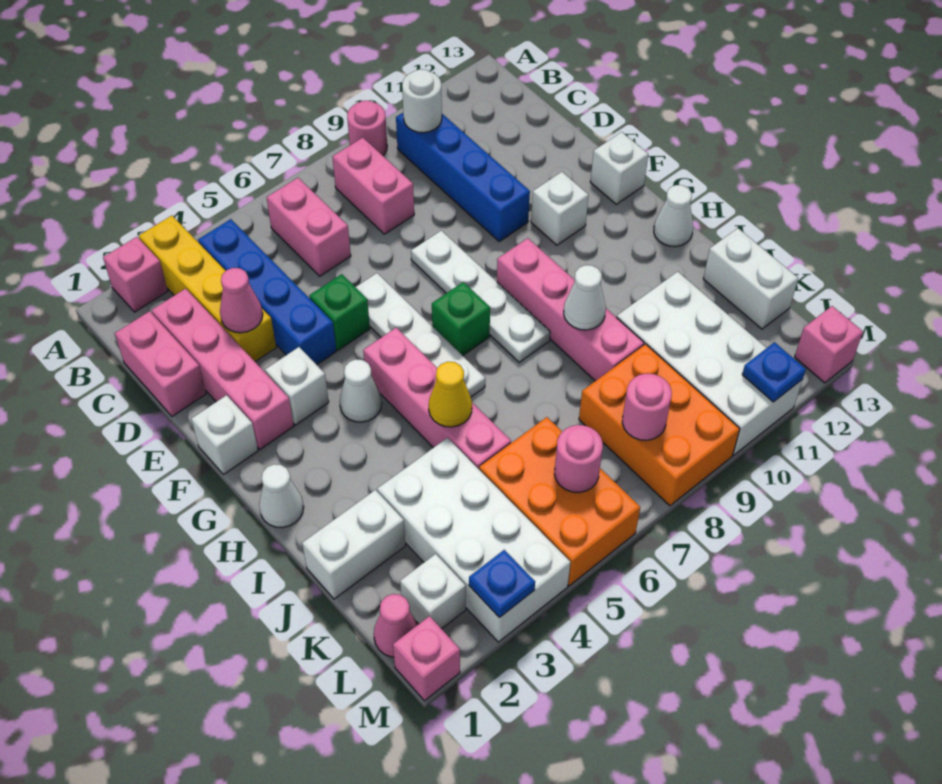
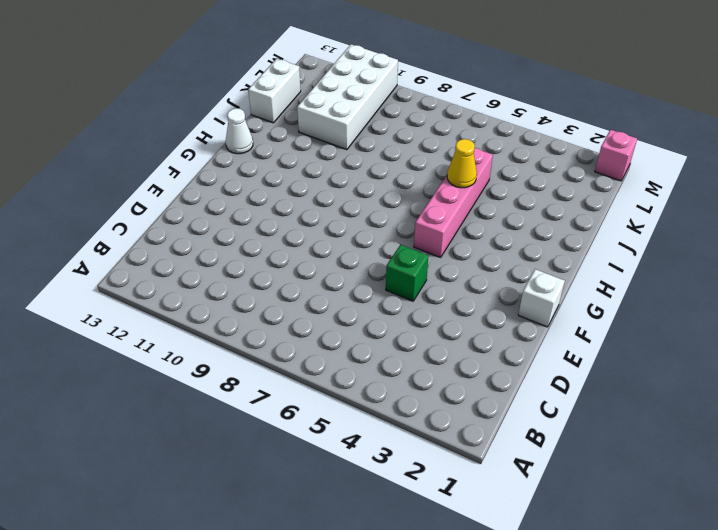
none -> pink brick A2 level 1
none -> yellow brick A3:D3 level 1
none -> pink round brick A9 level 1
none -> blue brick B4:E4 level 1

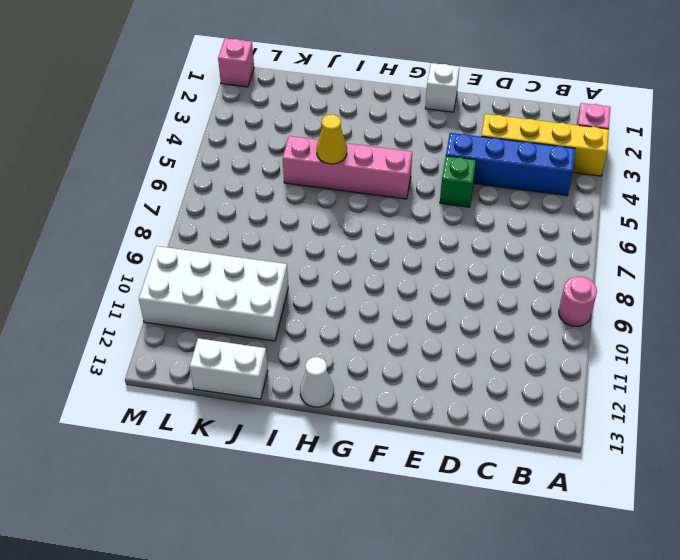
none -> pink brick B6:C6 level 1
none -> pink brick B8:C8 level 1
none -> blue brick B10:E10 level 1
none -> pink brick C1:D1 level 1

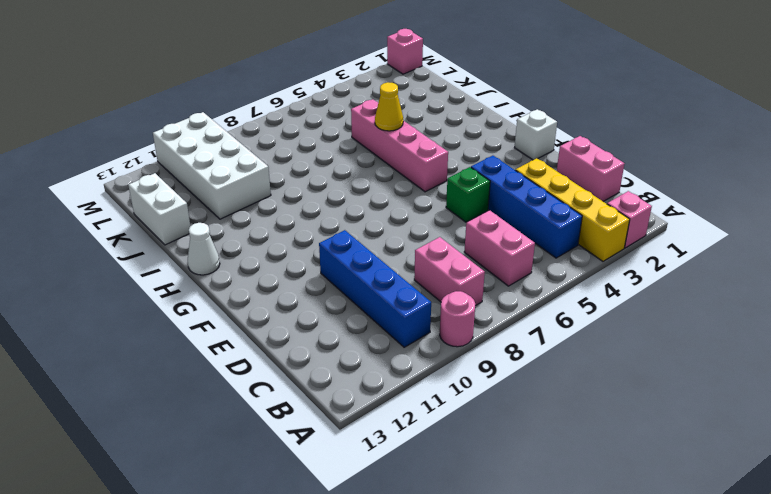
none -> pink brick C2:F2 level 1
none -> white plate E6:H6 level 1
none -> white plate E8:H8 level 1
none -> white brick F3 level 1

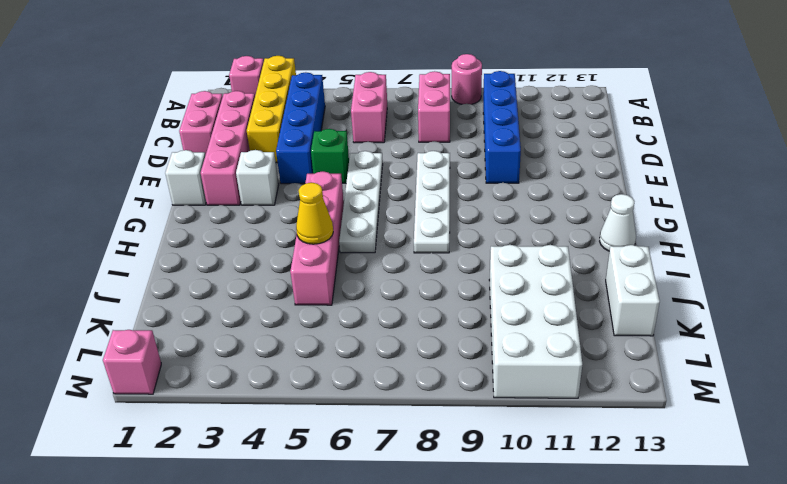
none -> white brick F11 level 1
none -> white brick F13 level 1
none -> white cone G4 level 1
none -> green brick G7 level 1

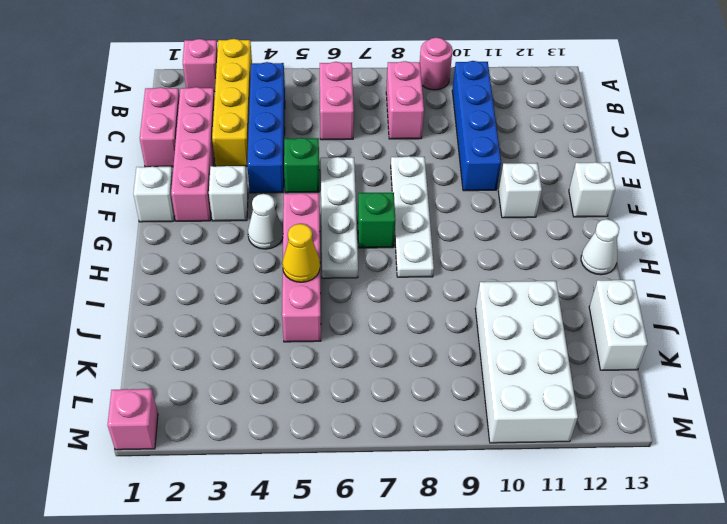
none -> pink brick G9:J9 level 1
none -> white cone H1 level 1
none -> white brick J1:J2 level 1
none -> white brick J3:M4 level 1

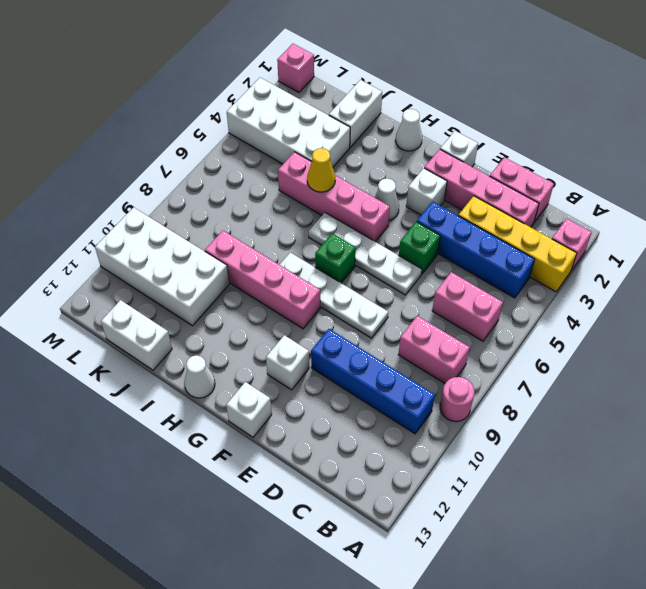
none -> orange brick K5:M6 level 1
none -> orange brick K8:M9 level 1
none -> pink cone L1 level 1
none -> white brick L2 level 1

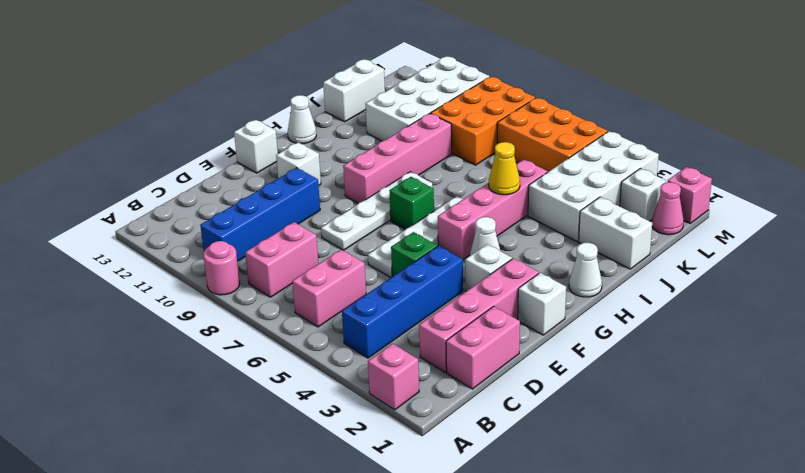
orange brick L5:M7 level 1 -> orange brick K5:M6 level 1
none -> yellow brick A3:D3 level 1
none -> pink brick M13 level 1
none -> white round brick B10 level 2
none -> pink cone D3 level 2

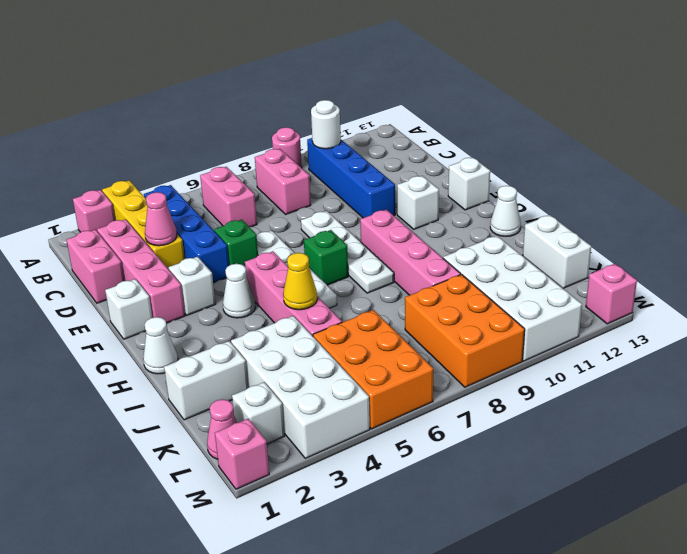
none -> white cone I9 level 2
none -> pink round brick L6 level 2
none -> pink round brick L8 level 2
none -> blue plate M3 level 2

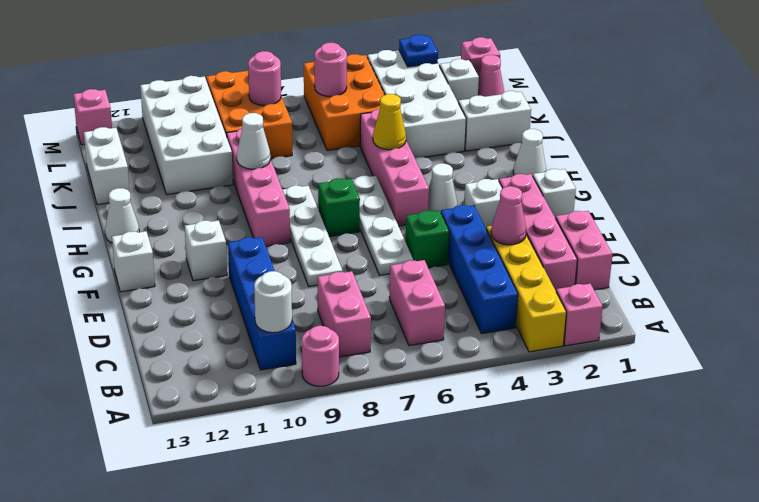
none -> blue plate M11 level 2

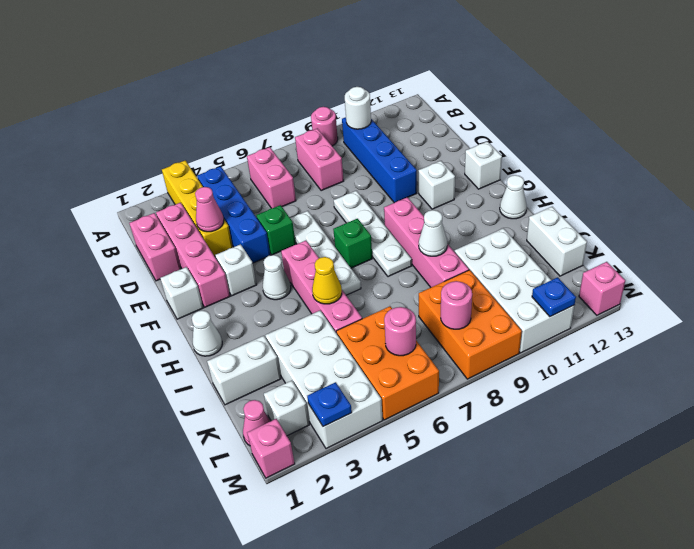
none -> pink brick A2 level 1

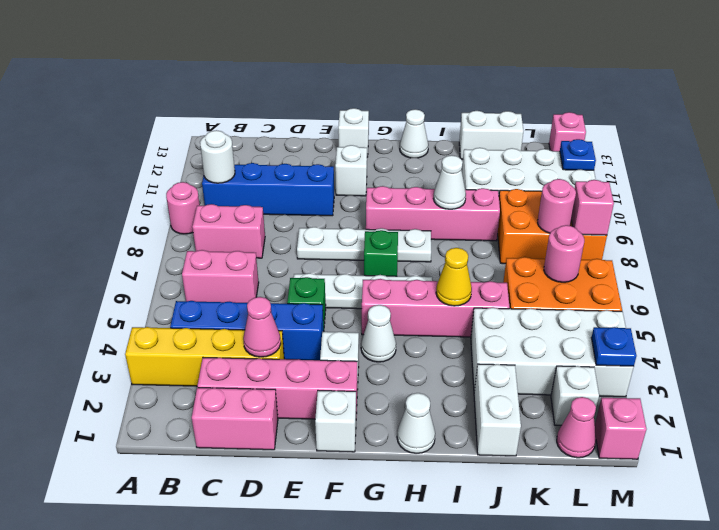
pink brick M8 level 2 -> pink brick A2 level 1

